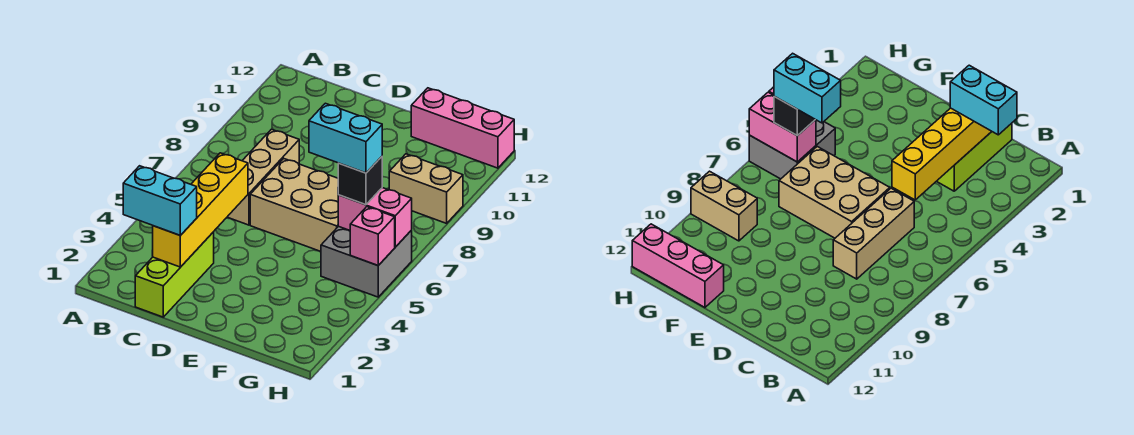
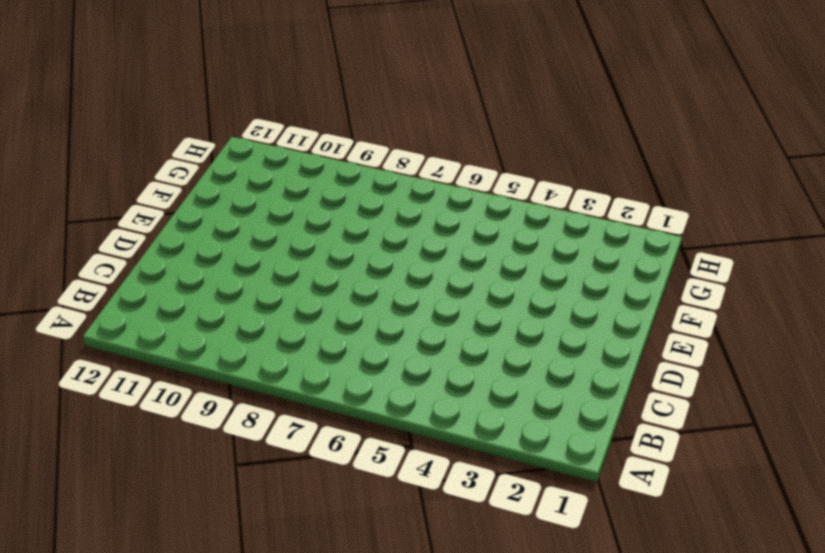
none -> lime brick C1:C3 level 1
none -> tan brick C6:C8 level 1
none -> tan brick D6:F7 level 1

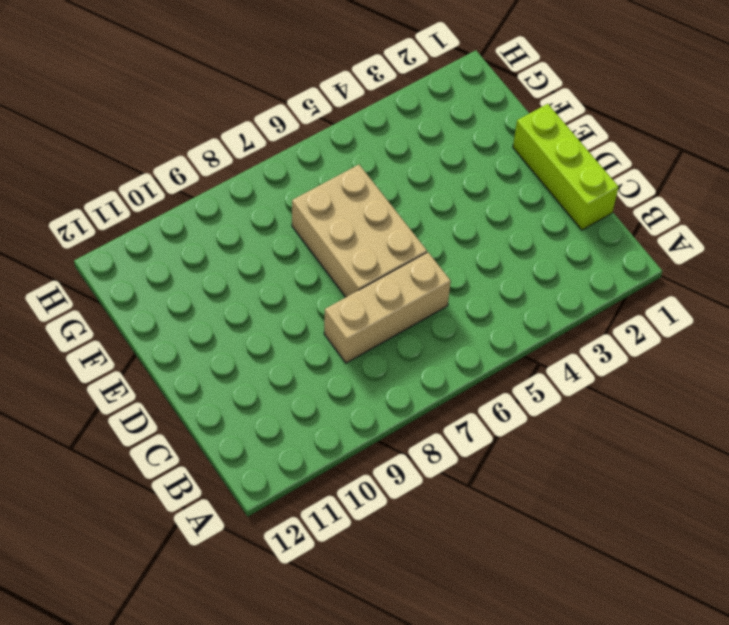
lime brick C1:E1 level 1 -> lime brick C1:C3 level 1
none -> pink brick F12:H12 level 1
none -> grey brick G5:H6 level 1
none -> tan brick G9:H9 level 1

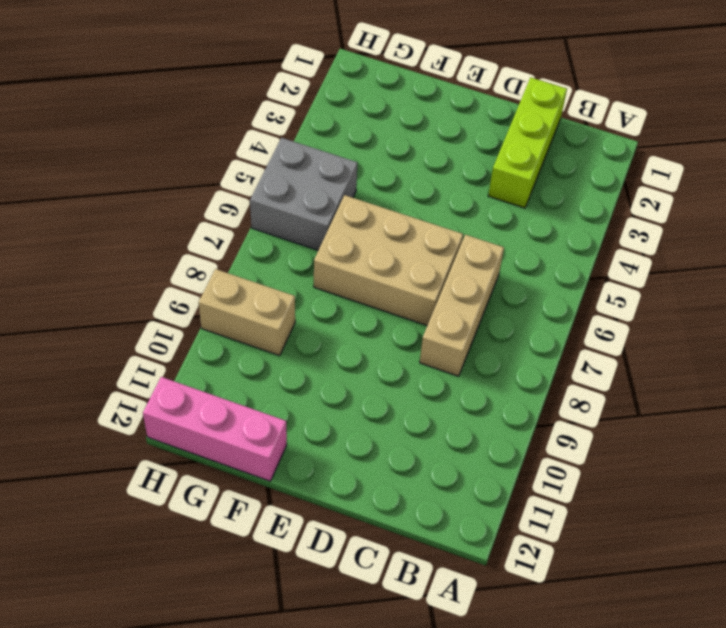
none -> yellow brick C2:C5 level 2
none -> pink brick G6:H6 level 2
none -> pink brick H5 level 2

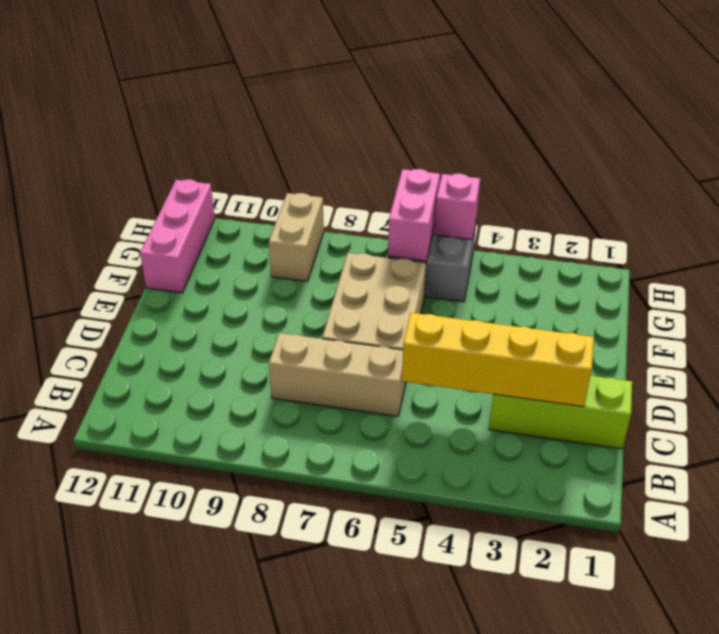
none -> cyan brick B2:C2 level 3
none -> black brick G6 level 3
none -> cyan brick F6:G6 level 4

